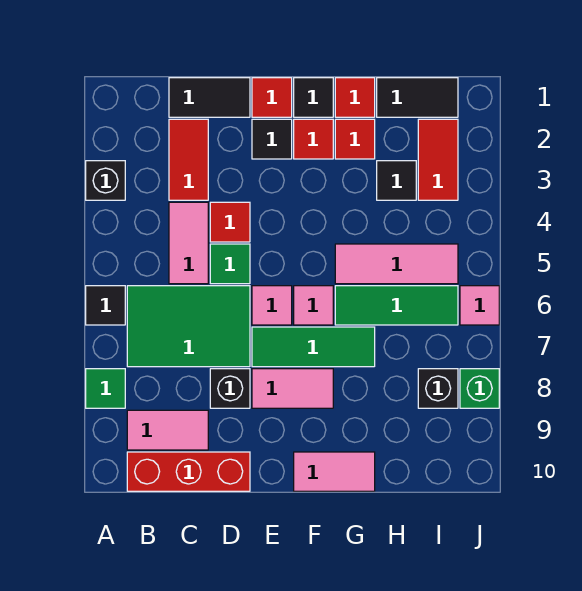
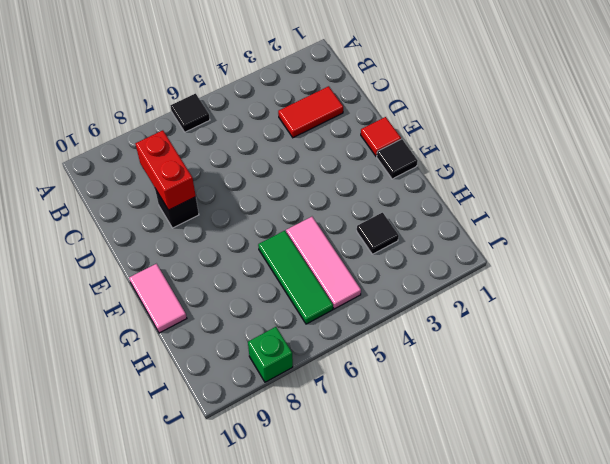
red brick C8:D8 level 2 -> none
none -> black brick A3 level 1
none -> green tile A8 level 1
none -> green tile B6:D7 level 1
none -> pink tile B9:C9 level 1

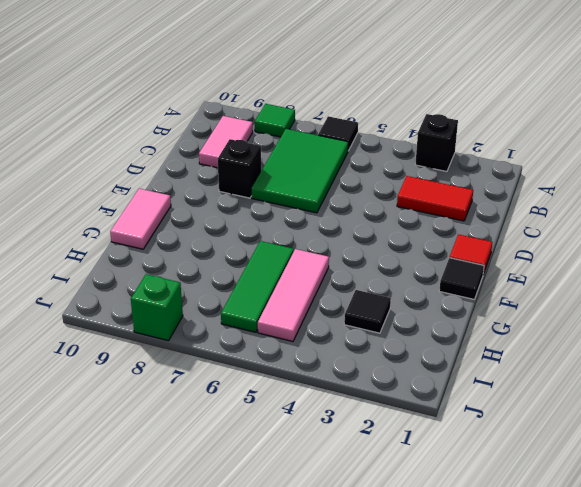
none -> red brick B10:D10 level 1
none -> black tile C1:D1 level 1
none -> pink tile C4:C5 level 1
none -> red tile D4 level 1

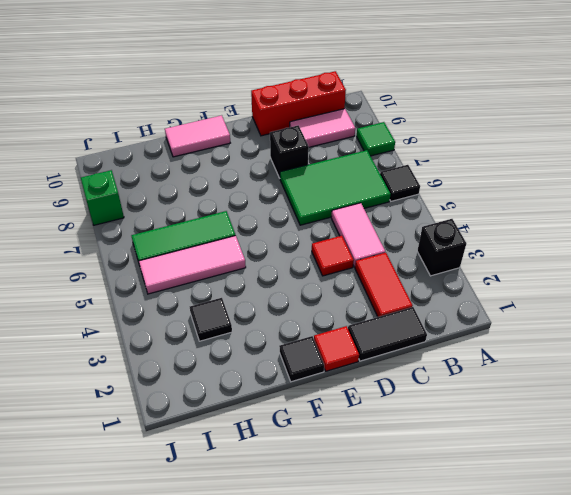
none -> green tile D5 level 1
none -> black tile E2 level 1
none -> pink tile E6 level 1
none -> green tile E7:G7 level 1

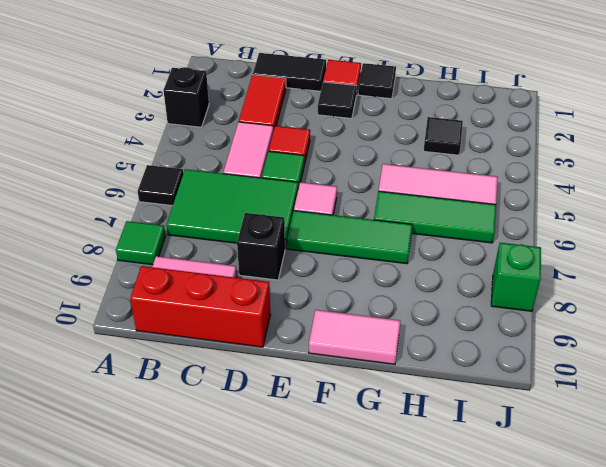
none -> pink tile E8:F8 level 1
none -> red tile F2 level 1
none -> pink tile F6 level 1
none -> red tile G1 level 1

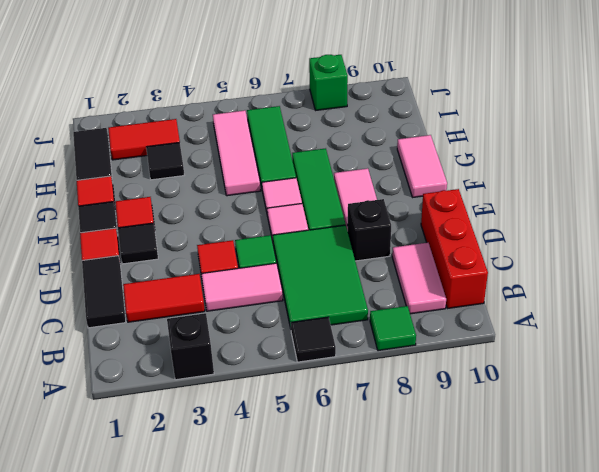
none -> red tile G2 level 1
none -> black brick I8 level 1
none -> pink tile J6 level 1

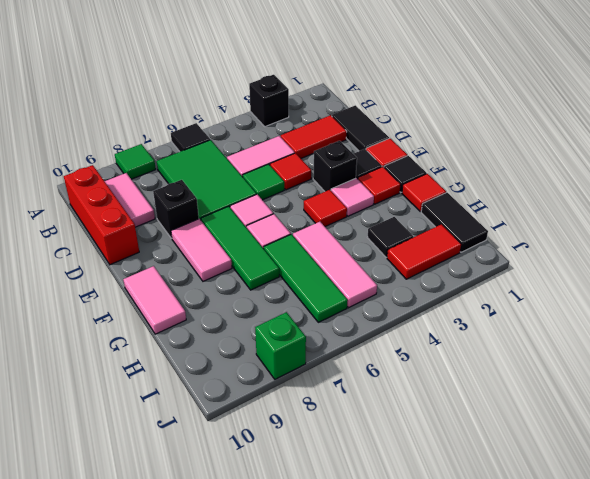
black brick E3 level 1 -> black brick I8 level 1
pink tile F3 level 1 -> pink tile J6 level 1
red tile F4 level 1 -> red tile G2 level 1

